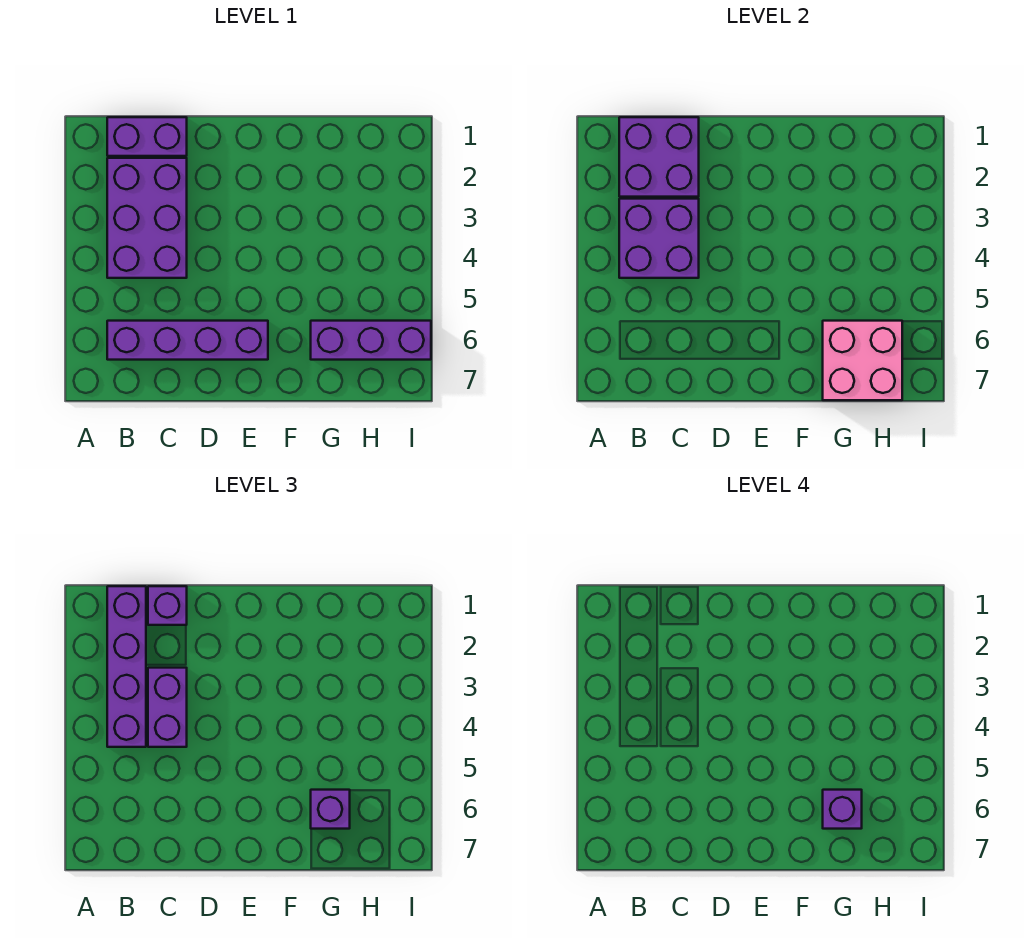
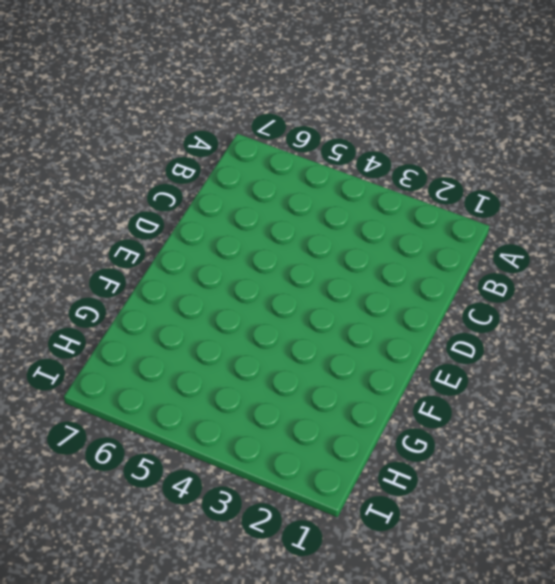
none -> purple brick B1:C1 level 1
none -> purple brick B2:C4 level 1
none -> purple brick B6:E6 level 1

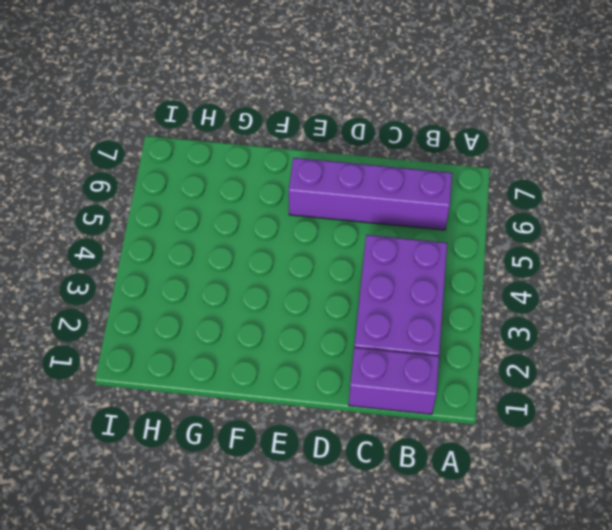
none -> purple brick G6:I6 level 1
none -> purple brick B1:C2 level 2
none -> purple brick B3:C4 level 2

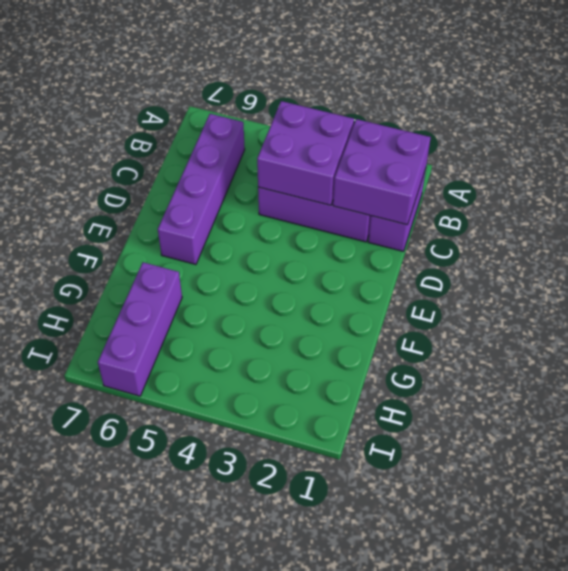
none -> pink brick G6:H7 level 2
none -> purple brick B1:B4 level 3
none -> purple brick C1 level 3

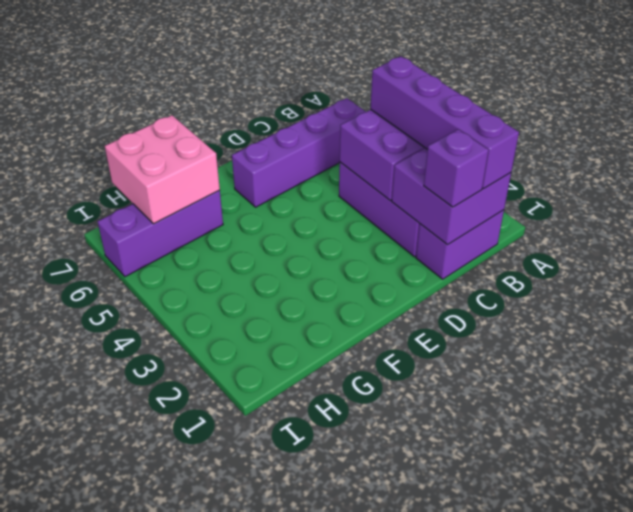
none -> purple brick C3:C4 level 3
none -> purple brick G6 level 3
none -> purple brick G6 level 4

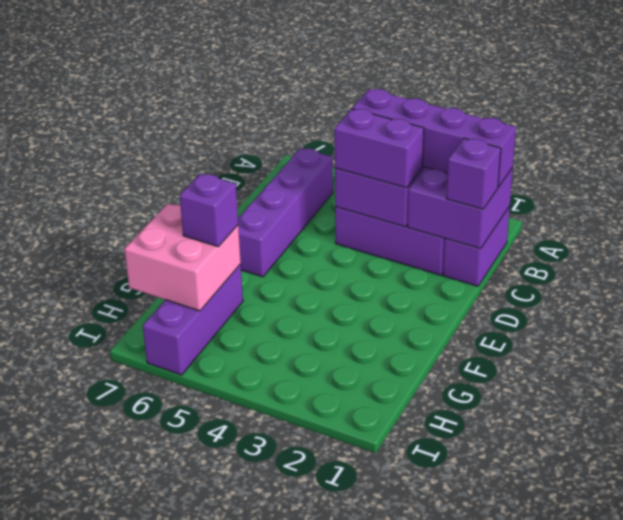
none -> purple brick G6 level 4

